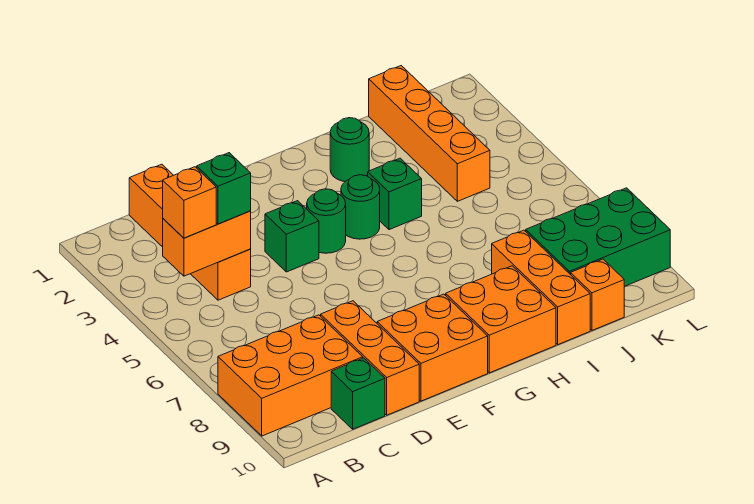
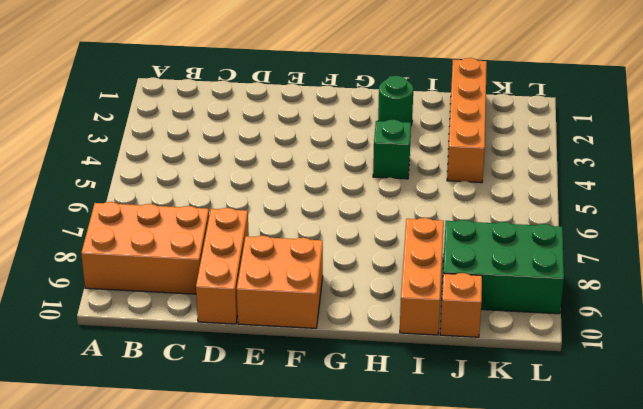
none -> orange brick C1:C4 level 1
none -> green brick C10 level 1
none -> green brick E4 level 1

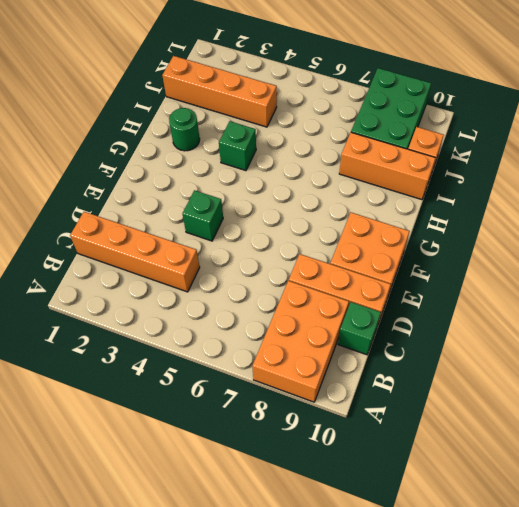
none -> green round brick F4 level 1
none -> green round brick G4 level 1
none -> orange brick G9:H10 level 1

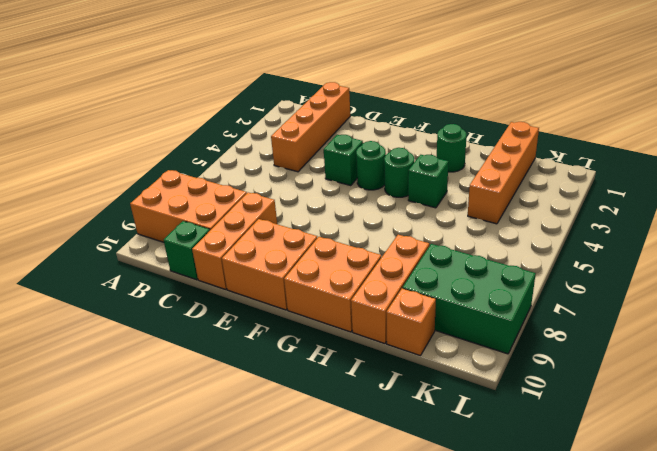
none -> orange brick B4:C4 level 2
none -> orange brick B4 level 3
none -> green brick C4 level 3

